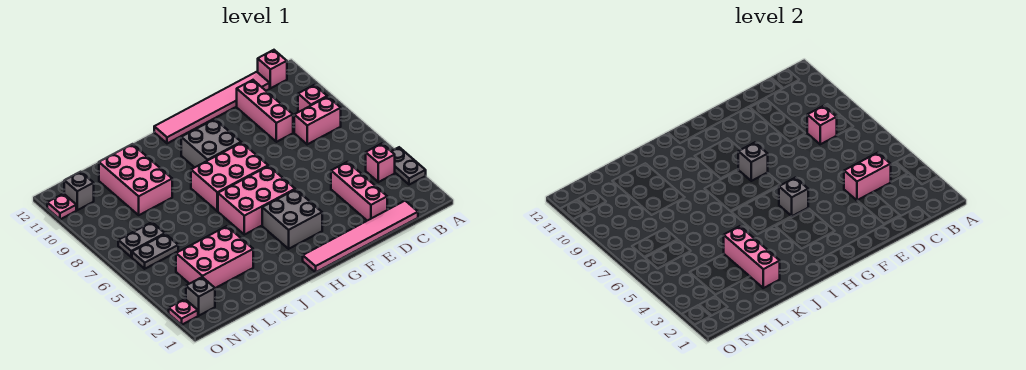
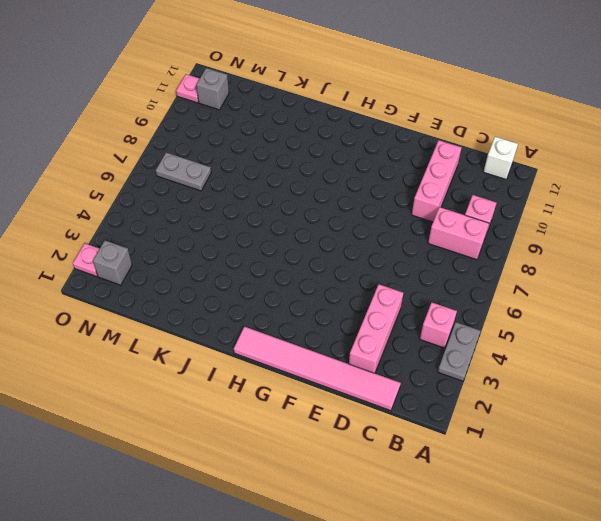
white brick B12 level 1 -> pink brick B12 level 1
none -> pink tile C12:H12 level 1
none -> grey brick G3:H4 level 1
none -> pink brick G5:I6 level 1

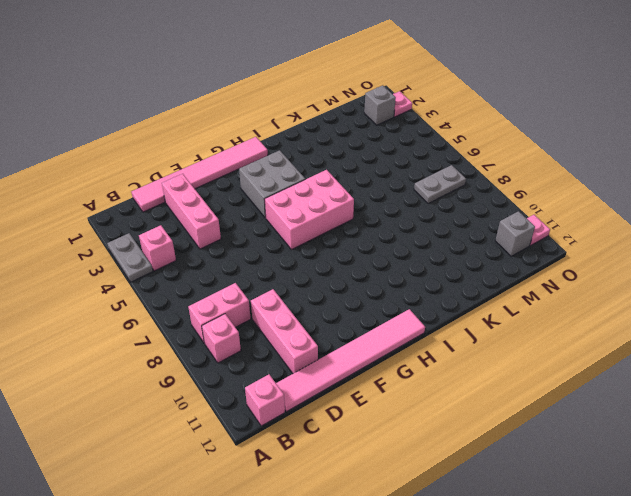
none -> pink brick G7:I8 level 1
none -> grey brick G9:H10 level 1
none -> pink brick K3:M4 level 1

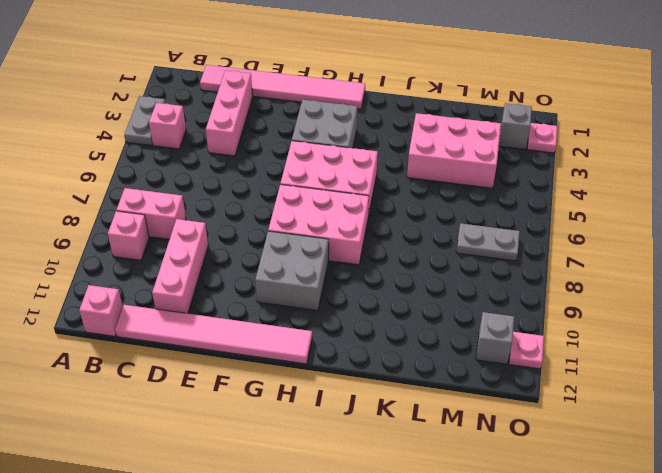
none -> pink brick K9:L11 level 1
none -> grey plate M6:N6 level 1
none -> pink brick C4:D4 level 2

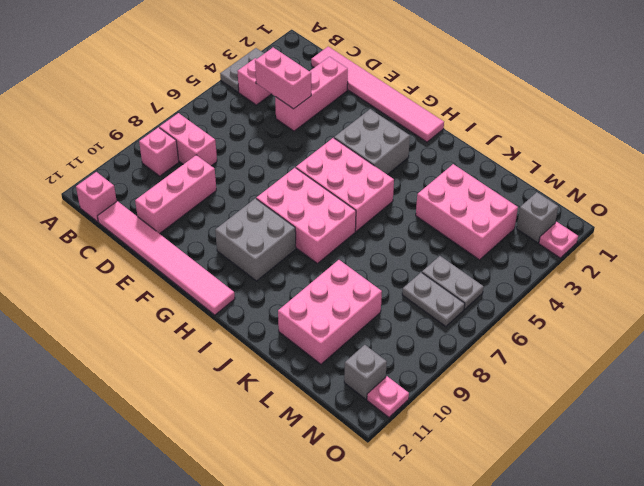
none -> pink brick C8 level 2
none -> grey brick G5 level 2
none -> grey brick G8 level 2

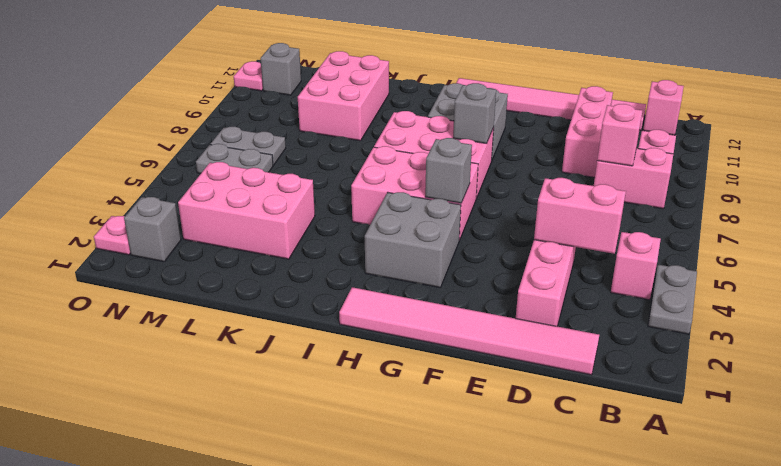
none -> pink brick K2:K4 level 2

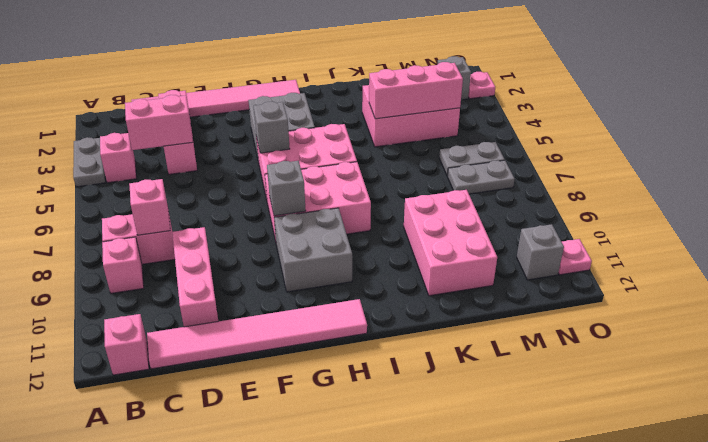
pink brick K4:M4 level 2 -> pink brick K2:K4 level 2

